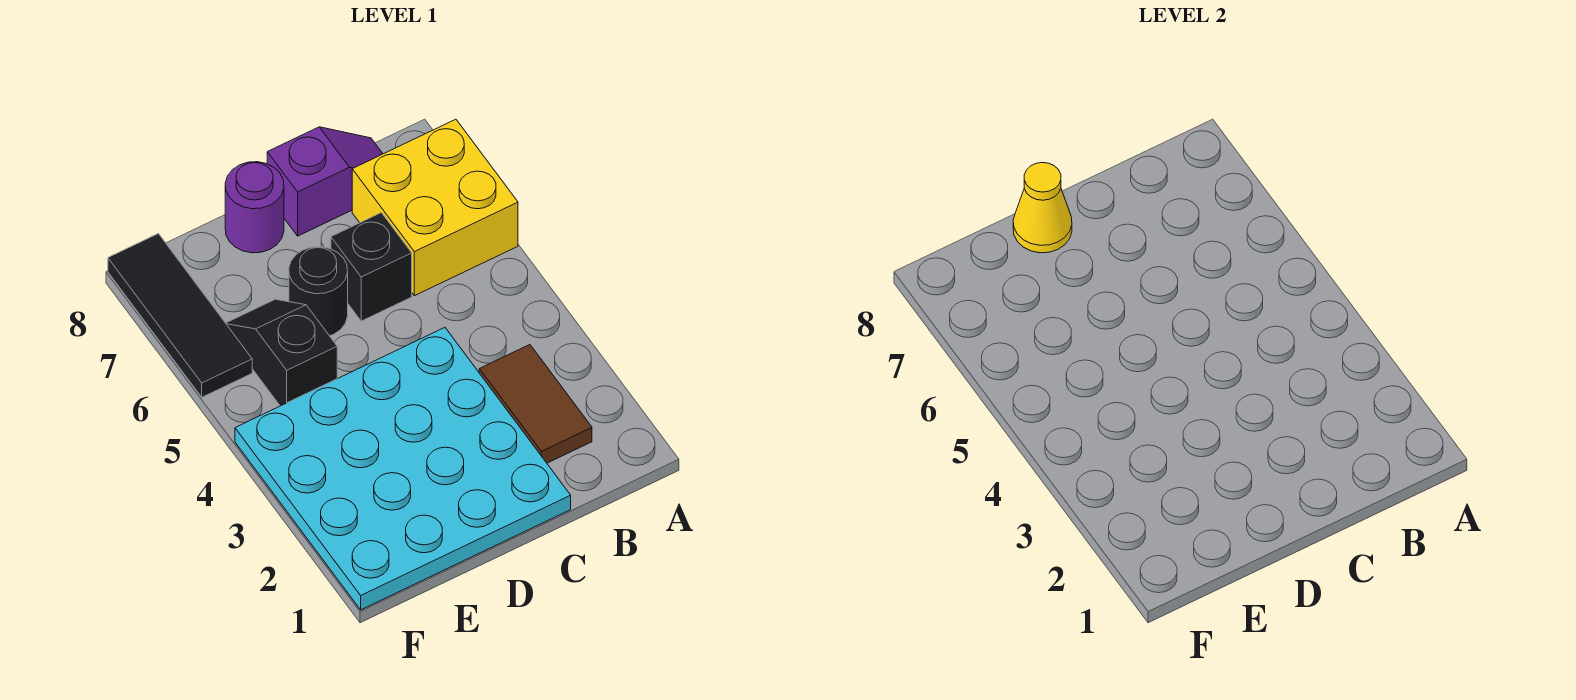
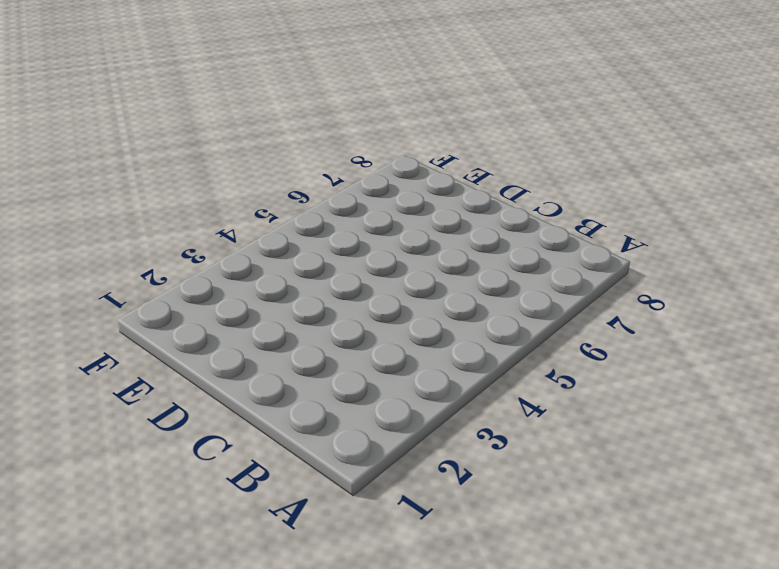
none -> yellow brick A6:B7 level 1
none -> brown tile B2:B3 level 1

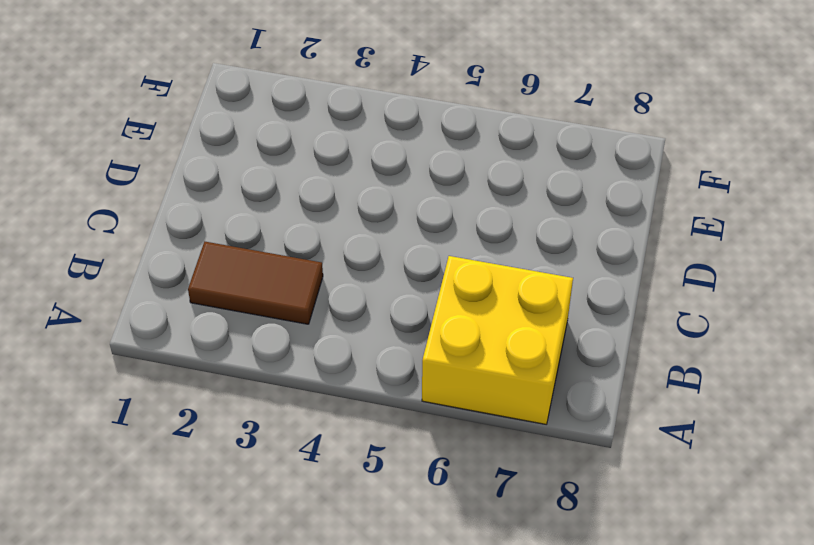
none -> purple slope B8:C8 level 1 top C
none -> cyan plate C1:F4 level 1

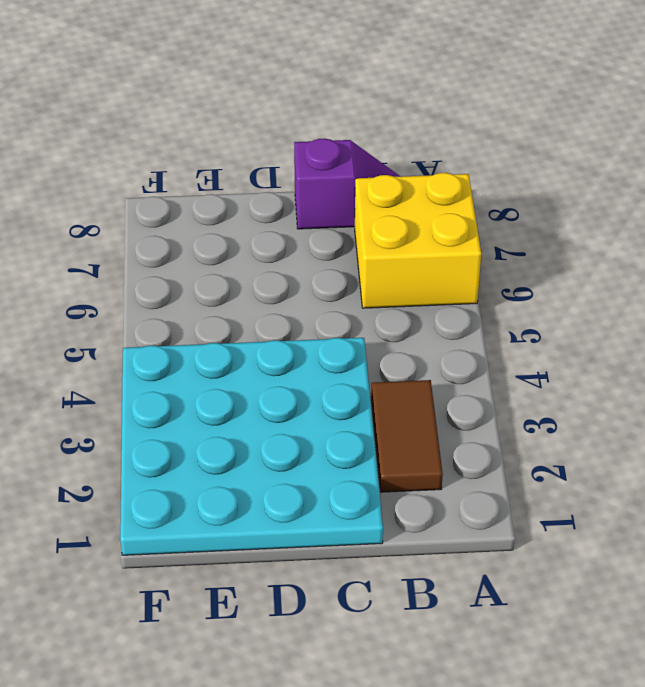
none -> black brick C6 level 1
none -> black round brick D6 level 1

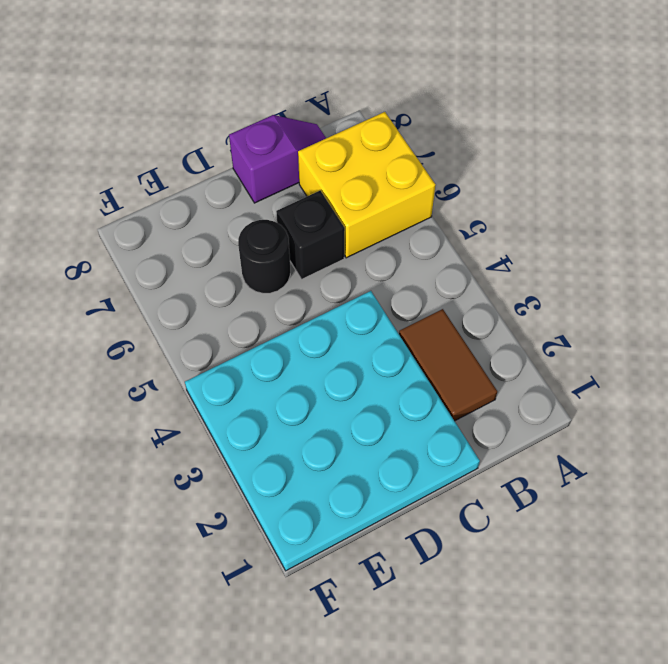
none -> purple round brick D8 level 1
none -> black slope E5:E6 level 1 top 5

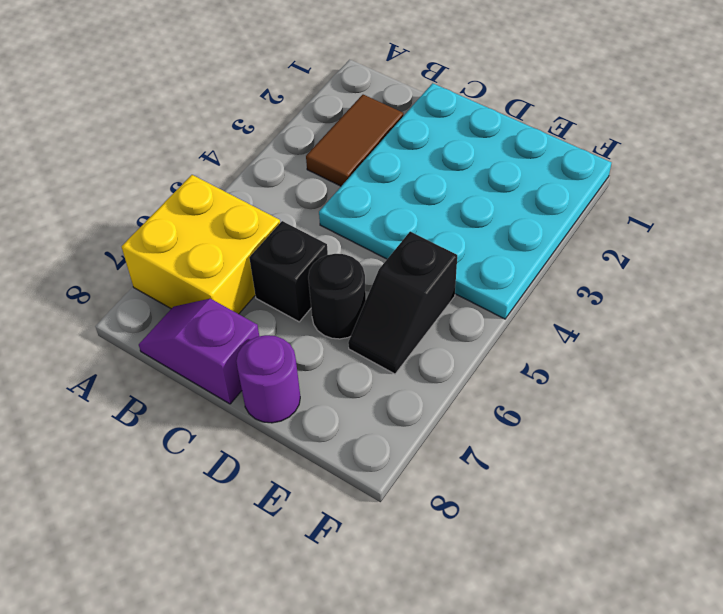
none -> black tile F6:F8 level 1
none -> yellow cone D8 level 2

